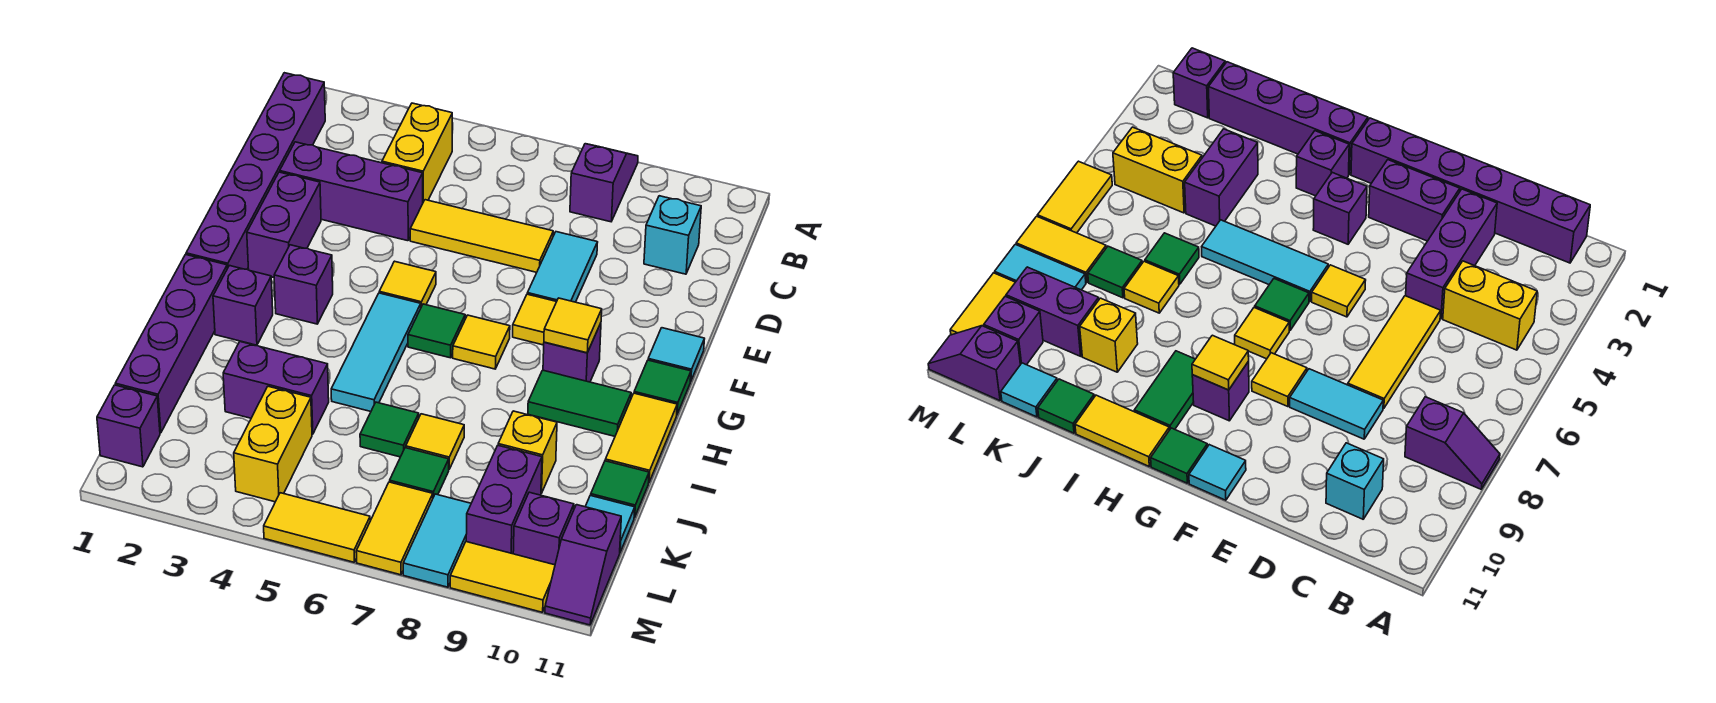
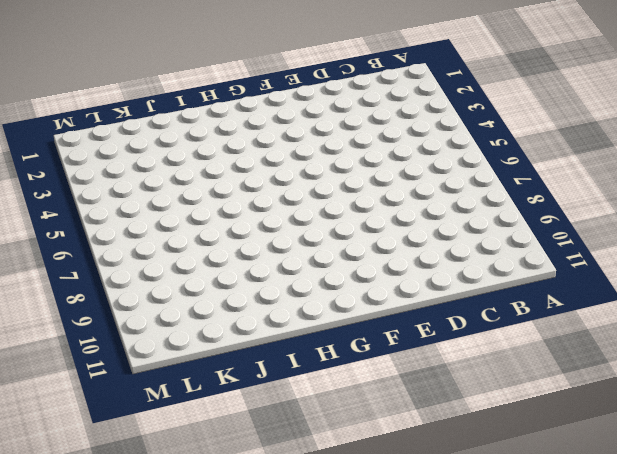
none -> purple slope A8:B8 level 1 top B
none -> purple brick B1:G1 level 1
none -> yellow brick B4:C4 level 1
none -> cyan brick C10 level 1

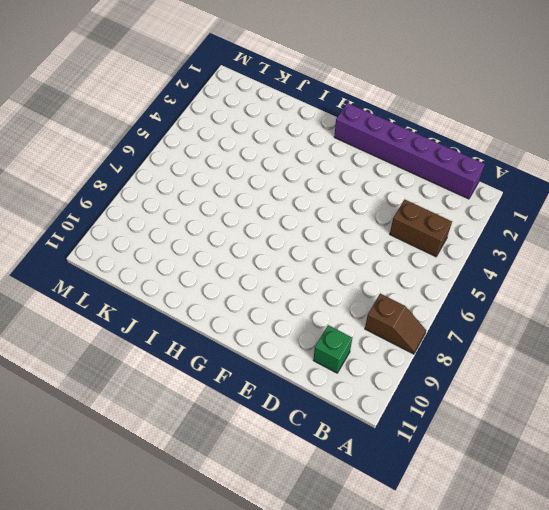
brown slope A8:B8 level 1 top B -> purple slope A8:B8 level 1 top B
brown brick B4:C4 level 1 -> yellow brick B4:C4 level 1
green brick C10 level 1 -> cyan brick C10 level 1
none -> purple brick D2:D4 level 1
none -> yellow tile D5:D7 level 1
none -> cyan tile D8:E8 level 1
none -> purple brick E2:F2 level 1

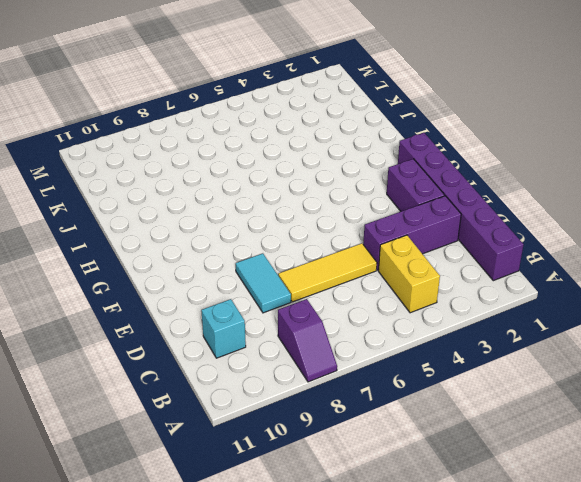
none -> yellow tile F5 level 1
none -> yellow tile F8 level 1
none -> cyan tile F11 level 1
none -> purple brick G3 level 1

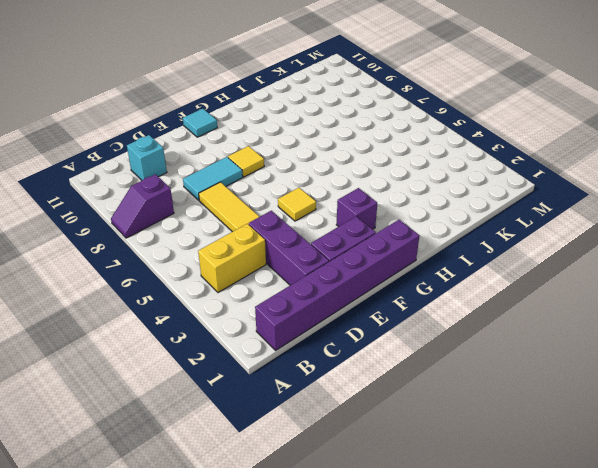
none -> cyan tile G5:I5 level 1
none -> green tile G6 level 1
none -> yellow tile G7 level 1
none -> purple brick G9 level 1

